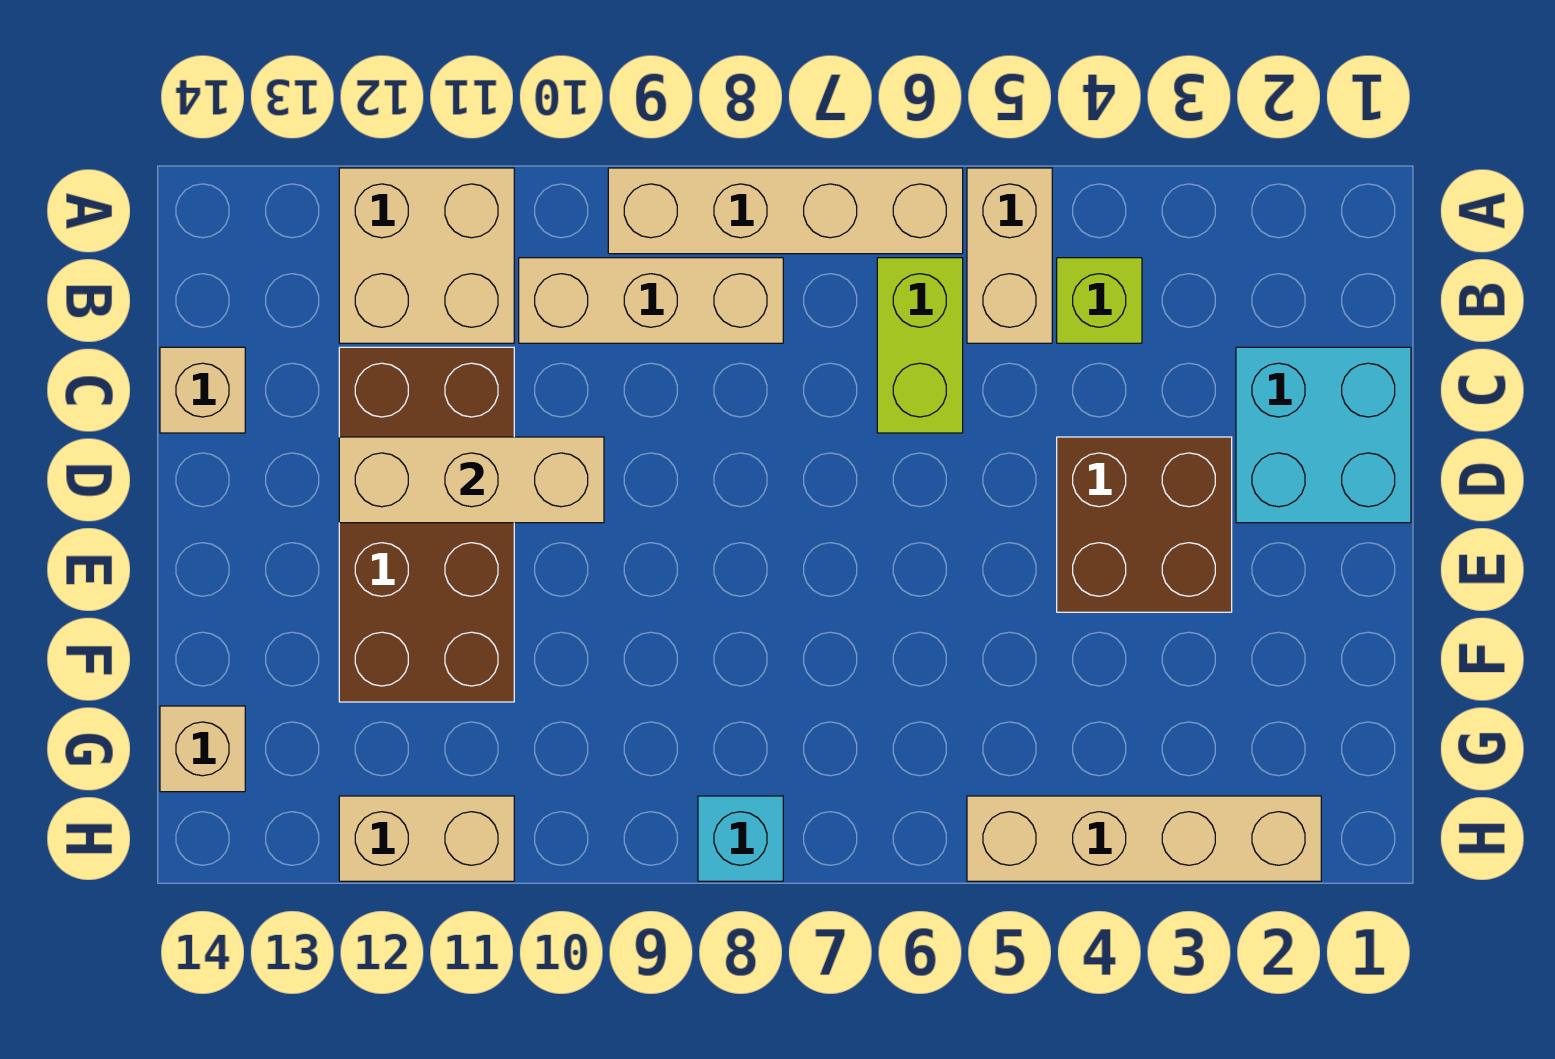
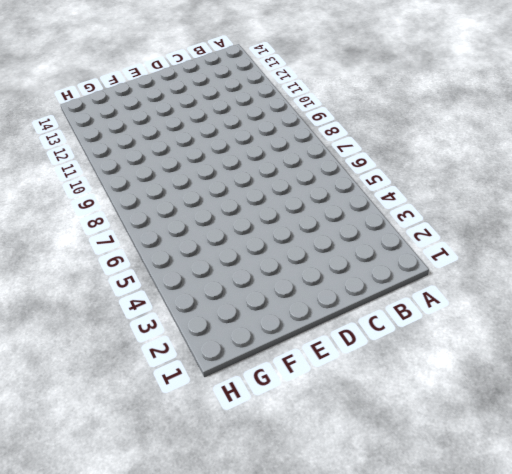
none -> tan brick A5:B5 level 1
none -> tan brick A6:A9 level 1
none -> tan brick A11:B12 level 1

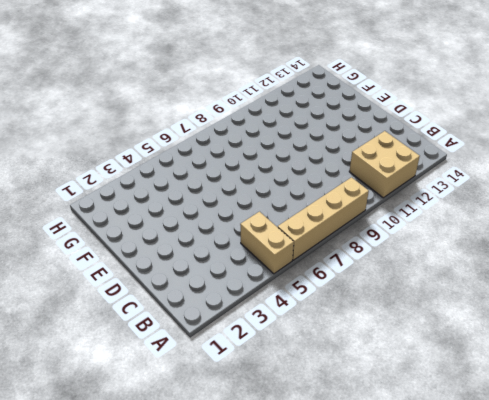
none -> lime brick B4 level 1
none -> lime brick B6:C6 level 1
none -> tan brick B8:B10 level 1

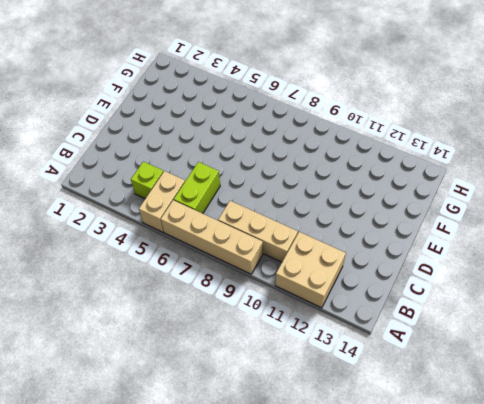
none -> cyan brick C1:D2 level 1
none -> brown brick C11:F12 level 1
none -> tan brick C14 level 1

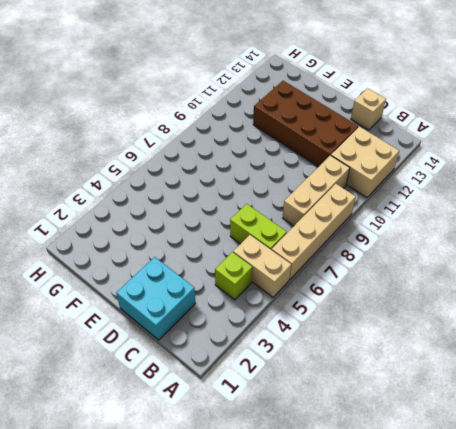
none -> brown brick D3:E4 level 1
none -> tan brick G14 level 1
none -> tan brick H2:H5 level 1

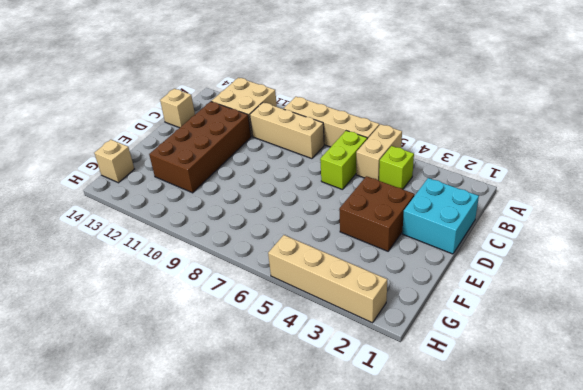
none -> cyan brick H8 level 1
none -> tan brick H11:H12 level 1
none -> tan brick D10:D12 level 2

